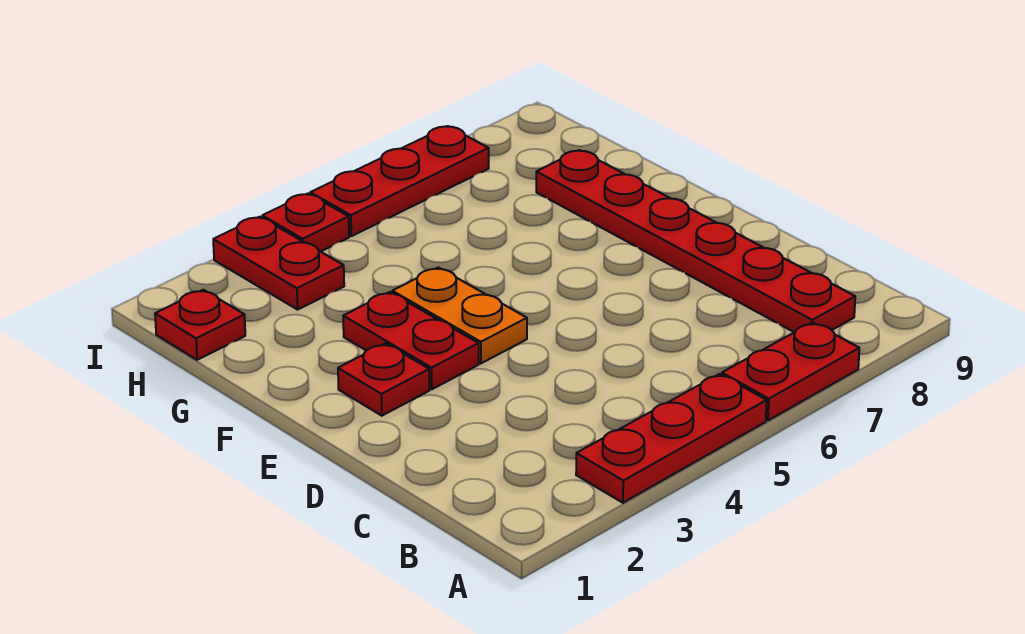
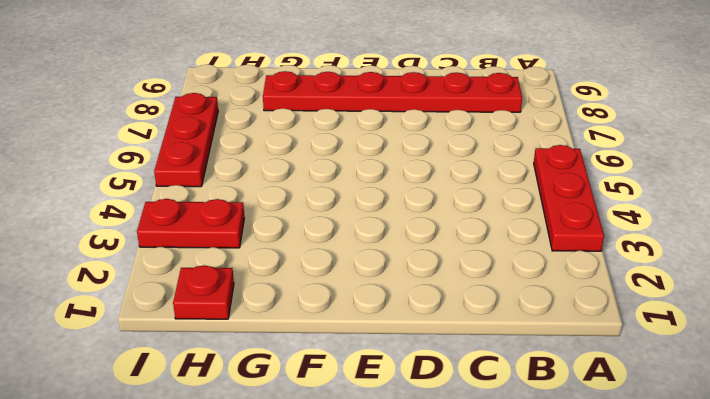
none -> red plate A6:A7 level 1
none -> red plate E2 level 1

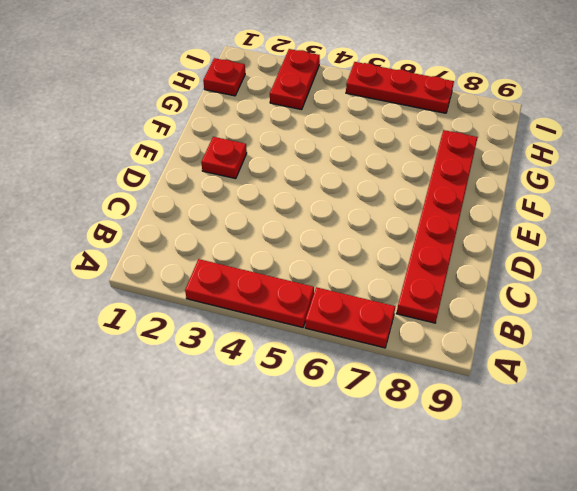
none -> red plate E3:F3 level 1
none -> orange plate E4:F4 level 1

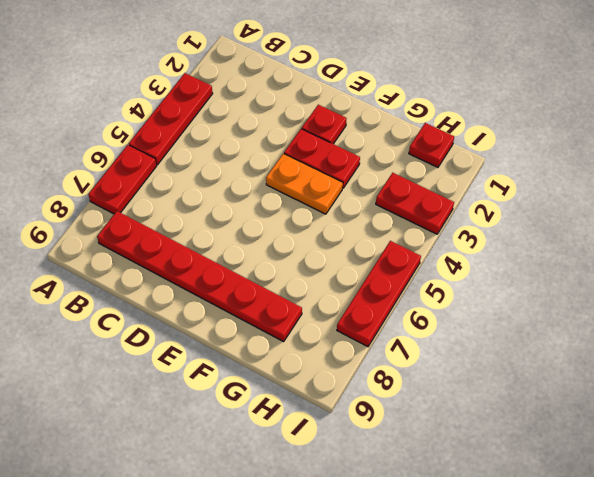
none -> red plate I4 level 1

